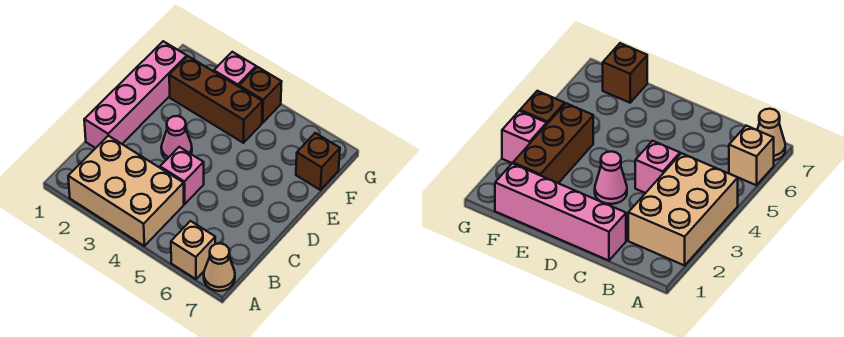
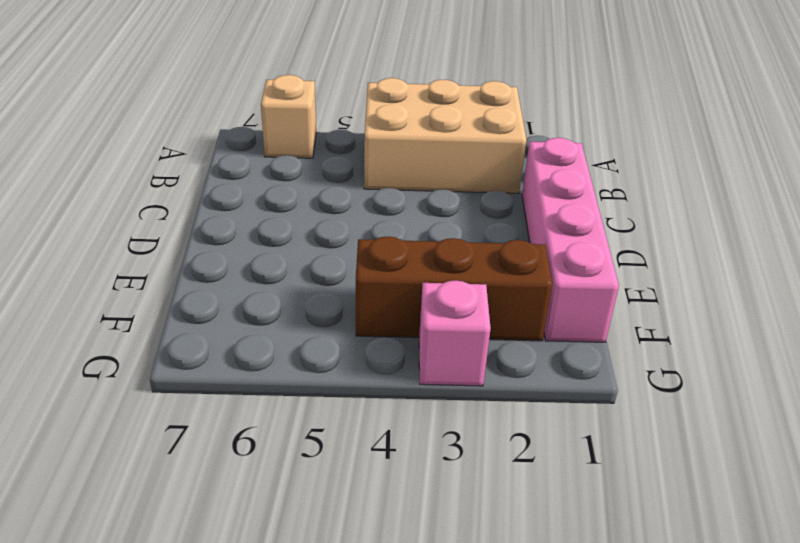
none -> tan cone A7 level 1
none -> pink brick C4 level 1

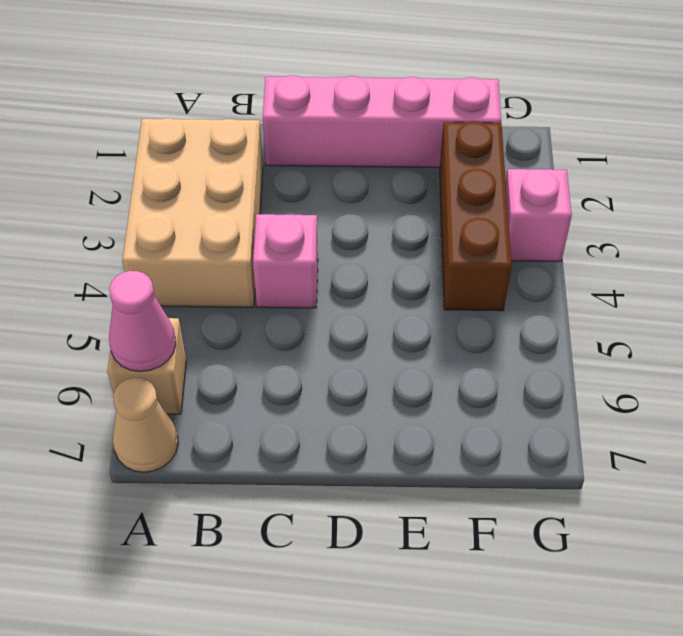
pink cone A6 level 2 -> pink cone D3 level 1
none -> brown brick F7 level 1
none -> brown brick G4 level 1

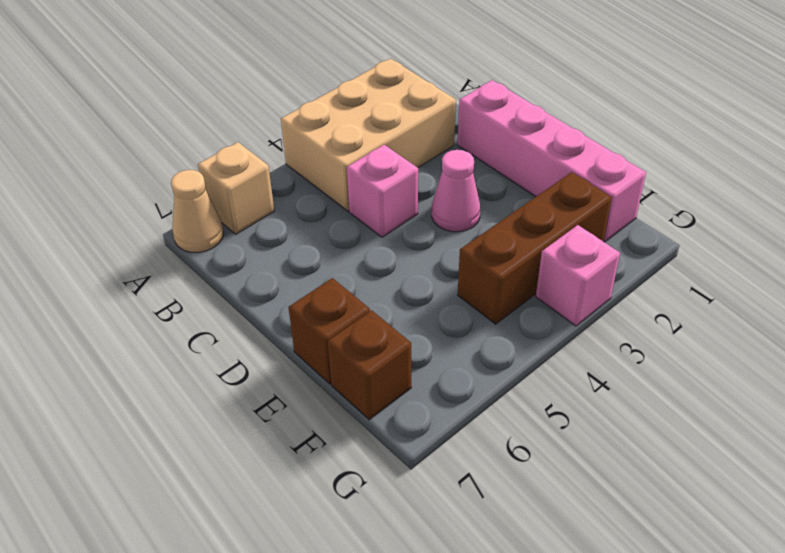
brown brick E7 level 1 -> brown brick G4 level 1

